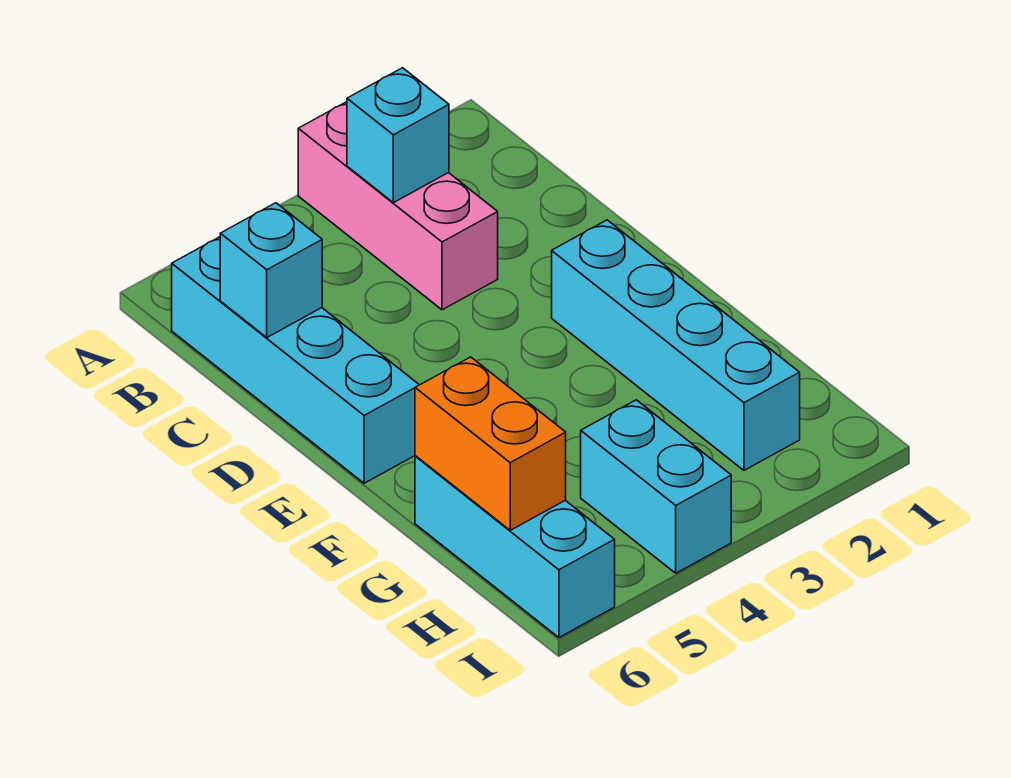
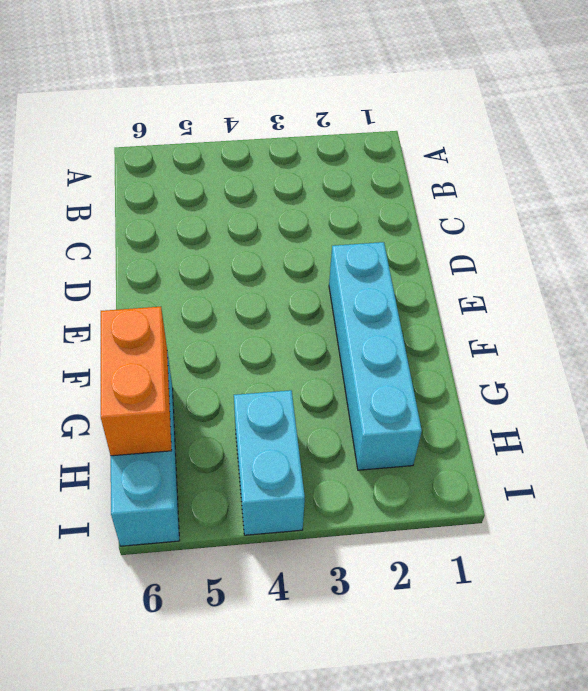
none -> pink brick A3:C3 level 1
none -> cyan brick B6:E6 level 1

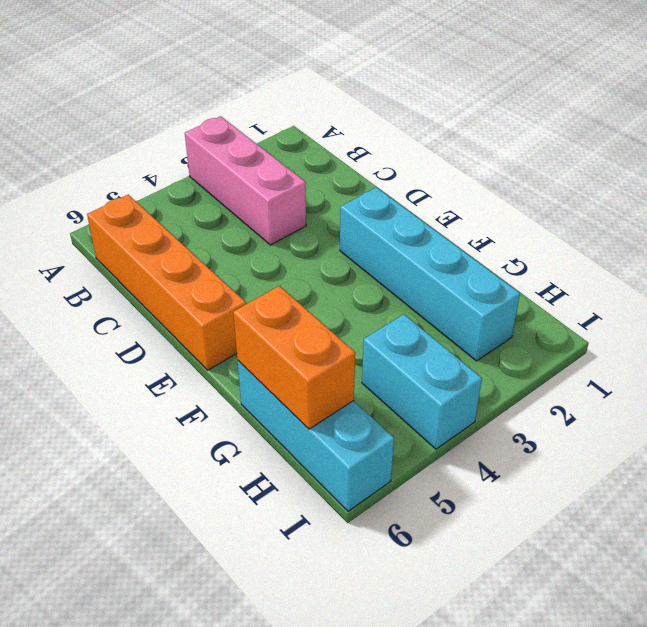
orange brick B6:E6 level 1 -> cyan brick B6:E6 level 1
none -> cyan brick B3 level 2
none -> cyan brick C6 level 2

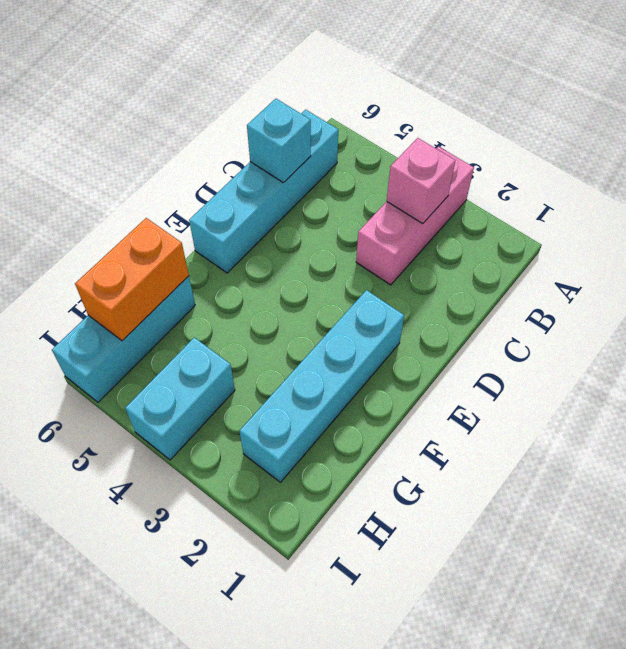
pink brick B3 level 2 -> cyan brick B3 level 2

